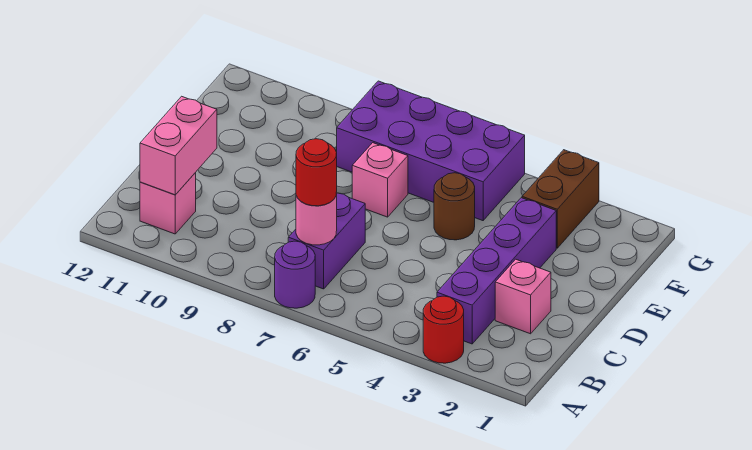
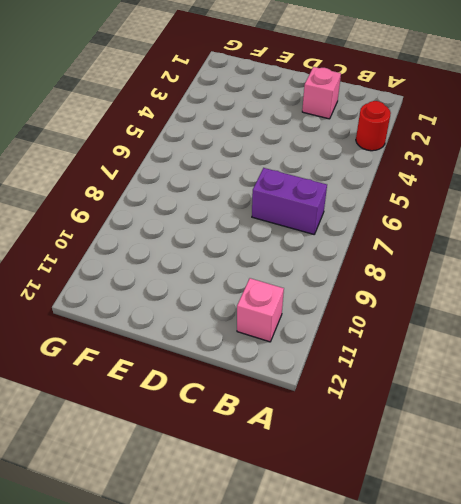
none -> purple round brick A7 level 1
none -> purple brick B3:E3 level 1
none -> brown round brick E5 level 1

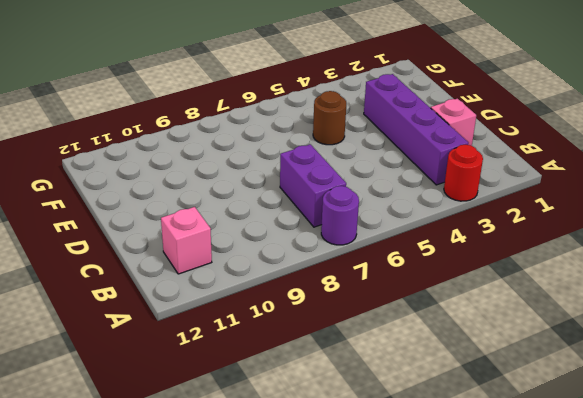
none -> pink brick E7 level 1
none -> brown brick F3:G3 level 1
none -> purple brick F5:G8 level 1

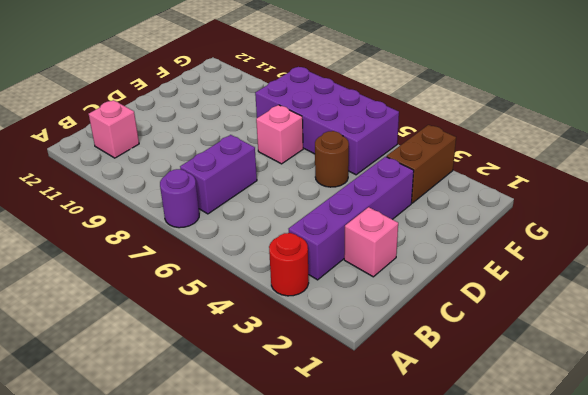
none -> pink round brick B7 level 2
none -> pink brick B11:C11 level 2
none -> red round brick B7 level 3

